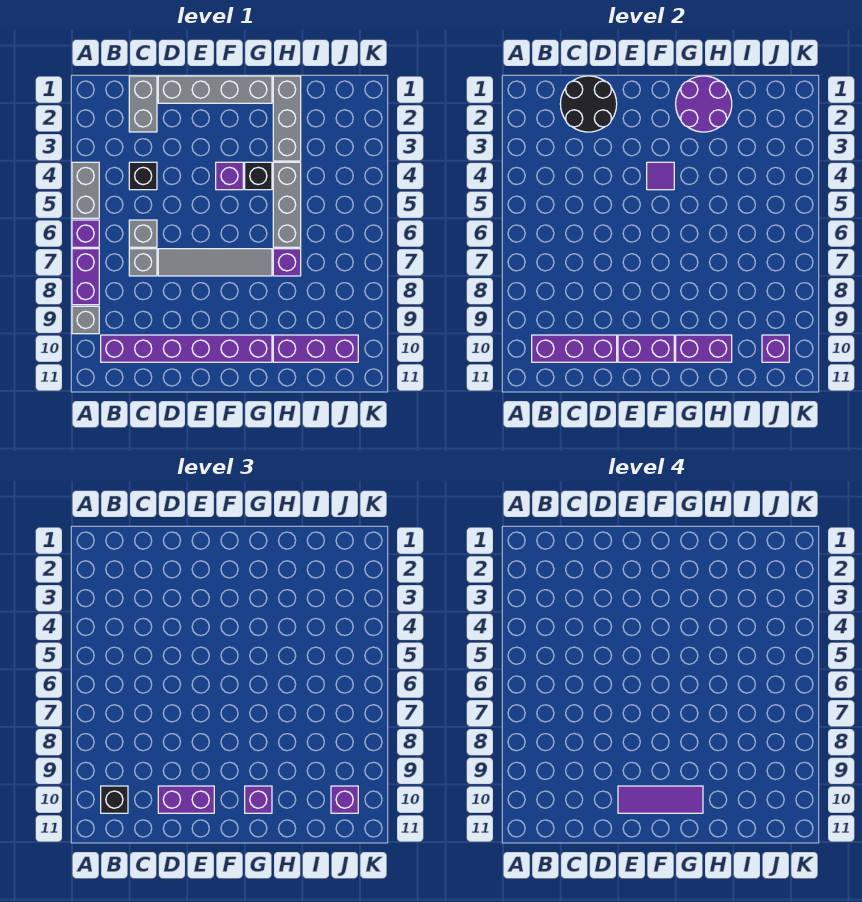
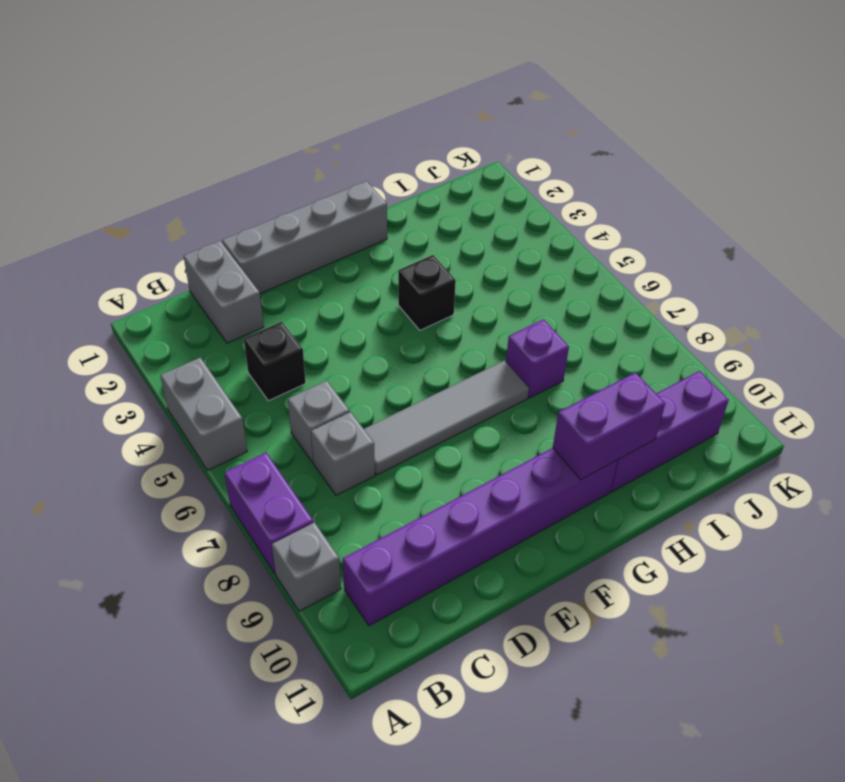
none -> purple brick A6 level 1
none -> purple brick F4 level 1
none -> grey brick H1:H3 level 1

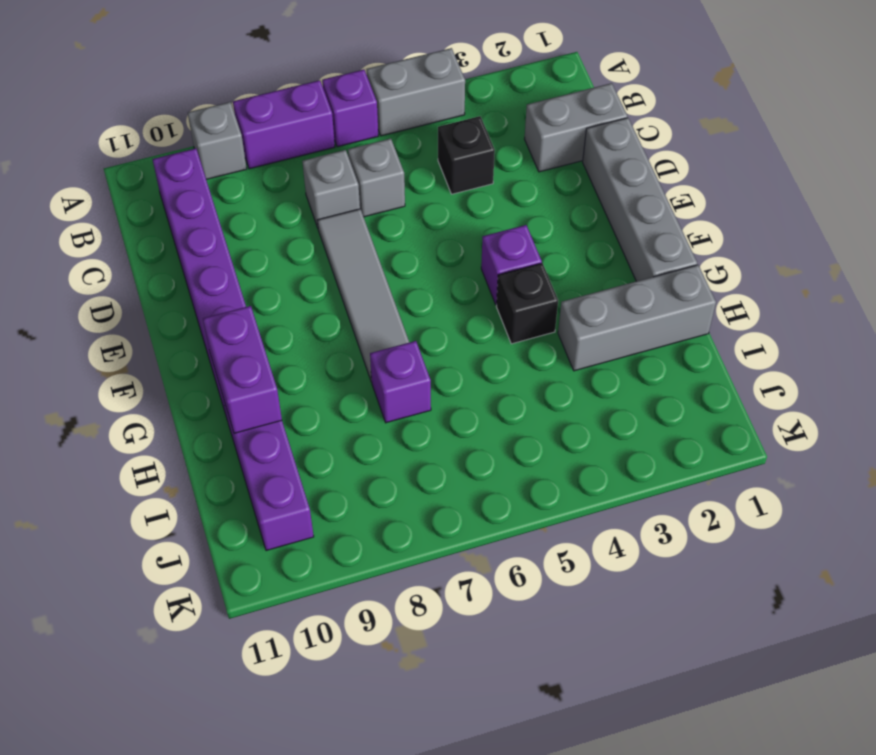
none -> grey brick H4:H6 level 1
none -> purple brick B10:D10 level 2
none -> black round brick C1:D2 level 2

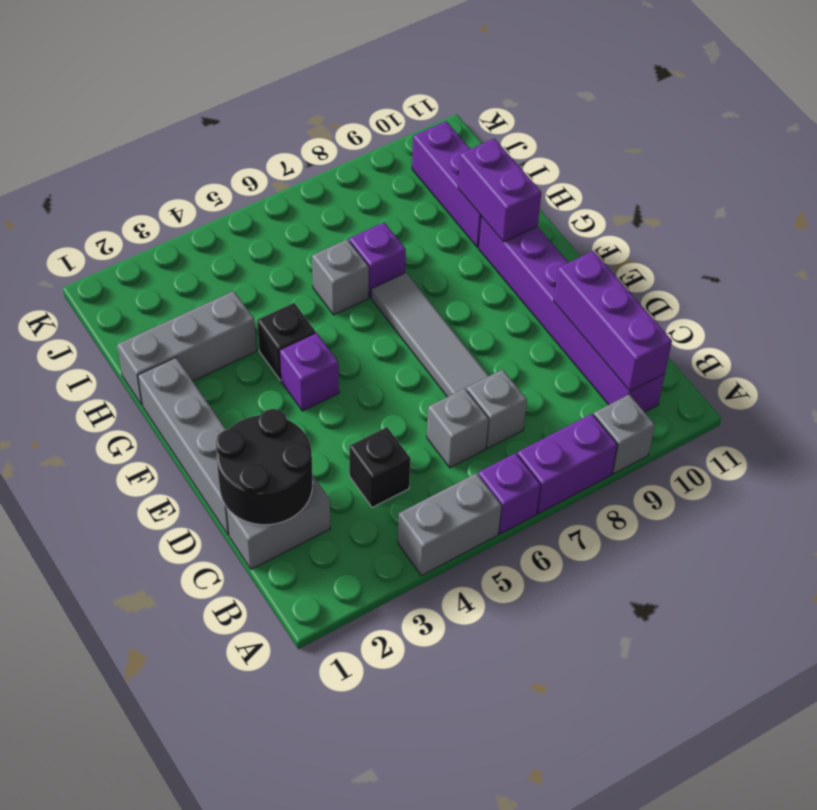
grey brick H6 level 1 -> grey brick H4:H6 level 1
none -> purple brick E10:F10 level 2
none -> purple tile F4 level 2
none -> purple round brick G1:H2 level 2

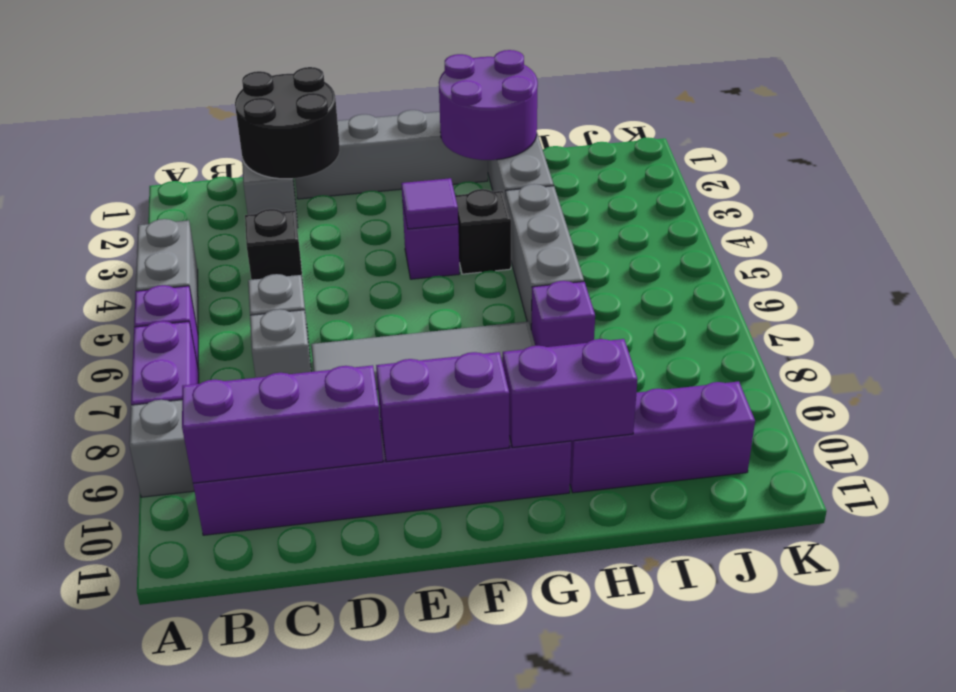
none -> purple brick J10 level 2
none -> black brick B10 level 3
none -> purple brick D10:E10 level 3

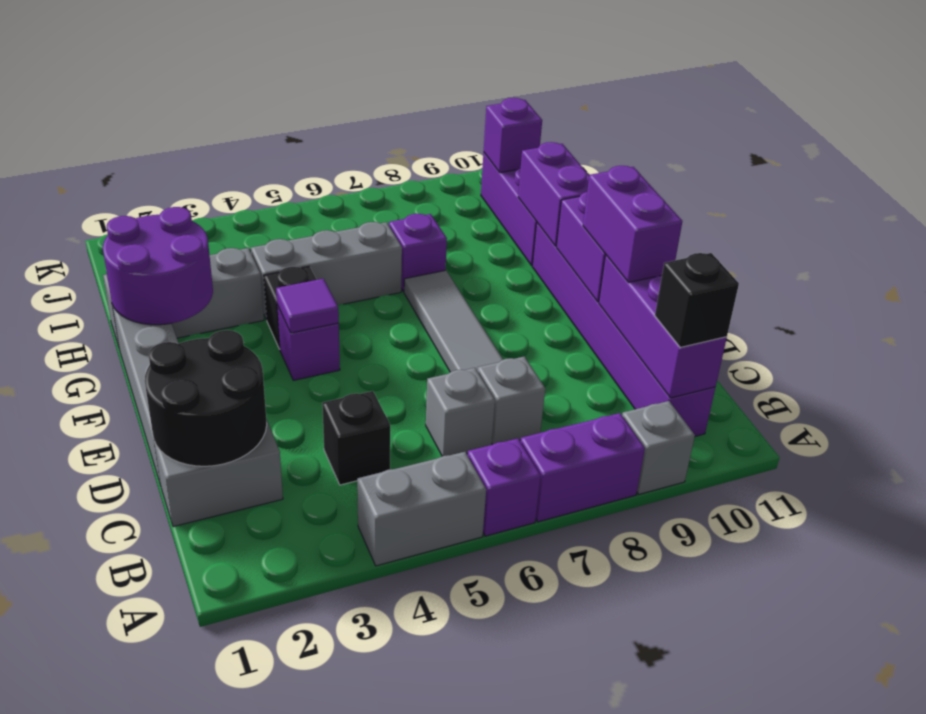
none -> purple brick G10 level 3
none -> purple brick J10 level 3
none -> purple tile E10:G10 level 4

